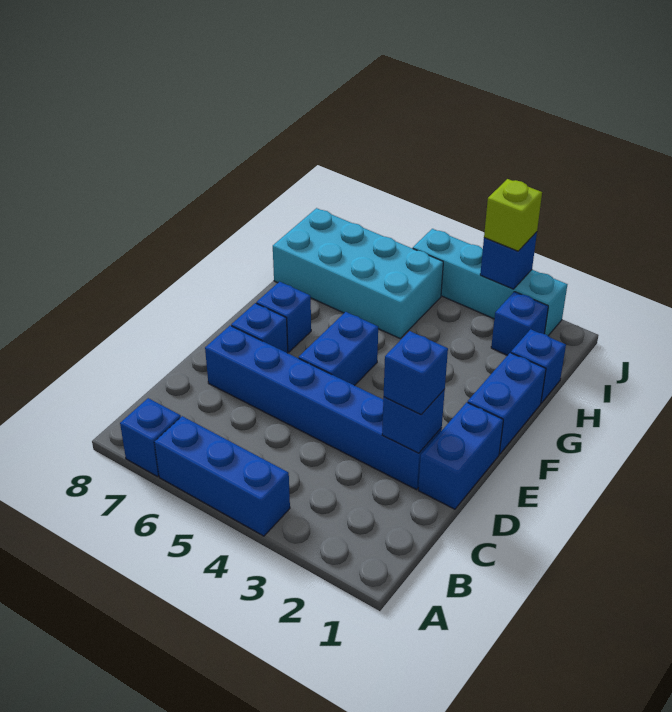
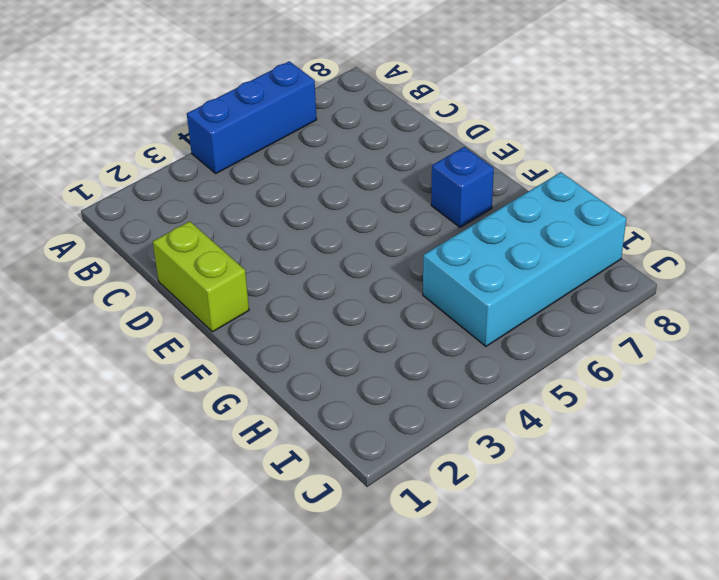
lime brick D1:E1 level 1 -> blue brick D1:E1 level 1
none -> blue brick A7 level 1
none -> blue brick D2:D7 level 1
none -> blue brick E5:F5 level 1

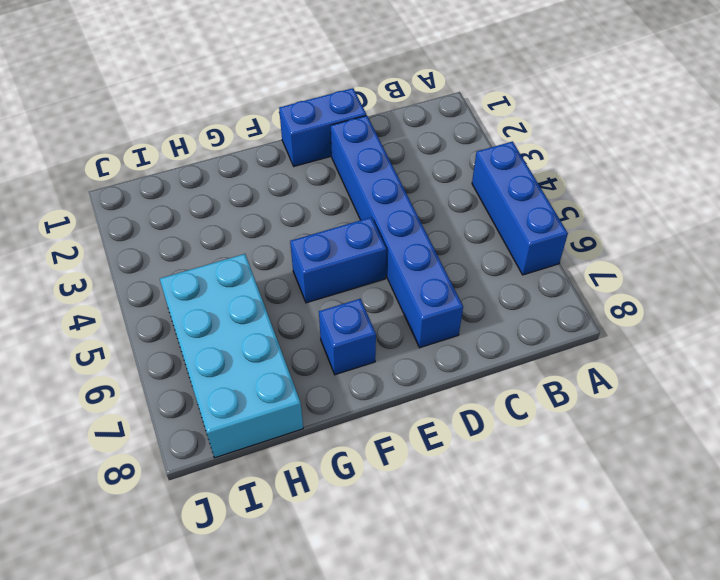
none -> blue brick A7 level 1
none -> blue brick E7 level 1
none -> blue brick F1:G1 level 1

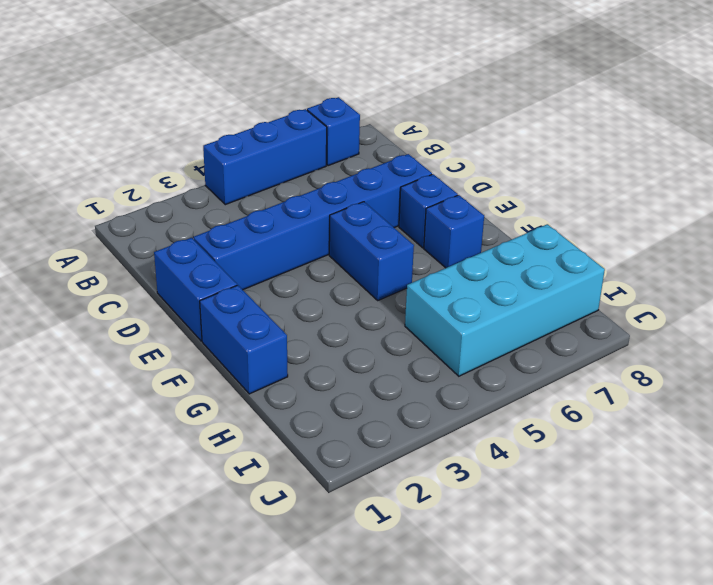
none -> blue brick H1 level 1
none -> blue brick I2 level 1
none -> cyan brick J2:J5 level 1

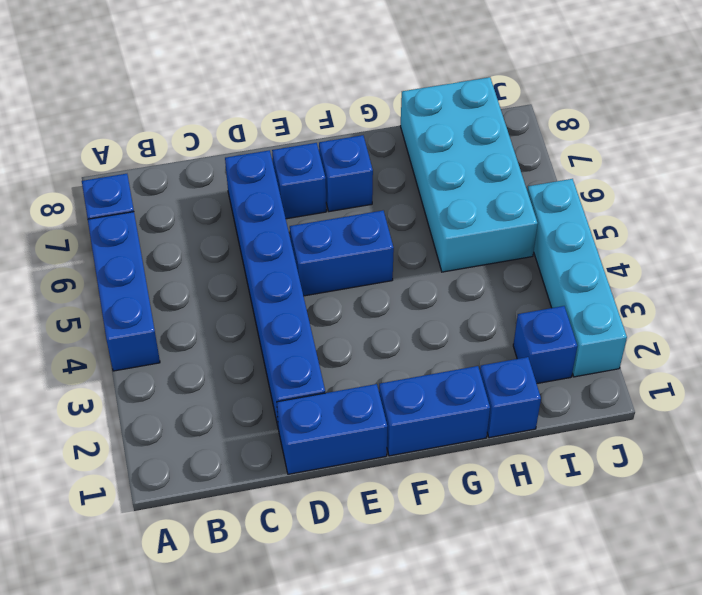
none -> blue brick D2 level 2
none -> blue brick J3 level 2
none -> blue brick D2 level 3

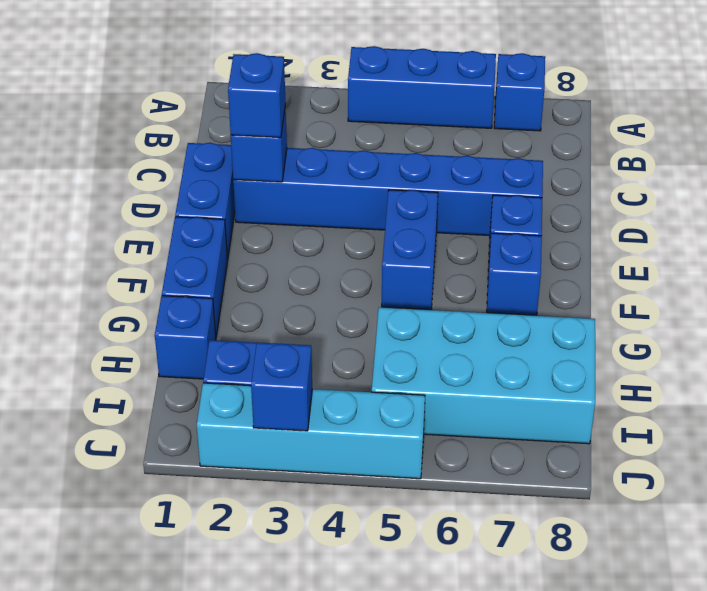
none -> lime brick J3 level 3

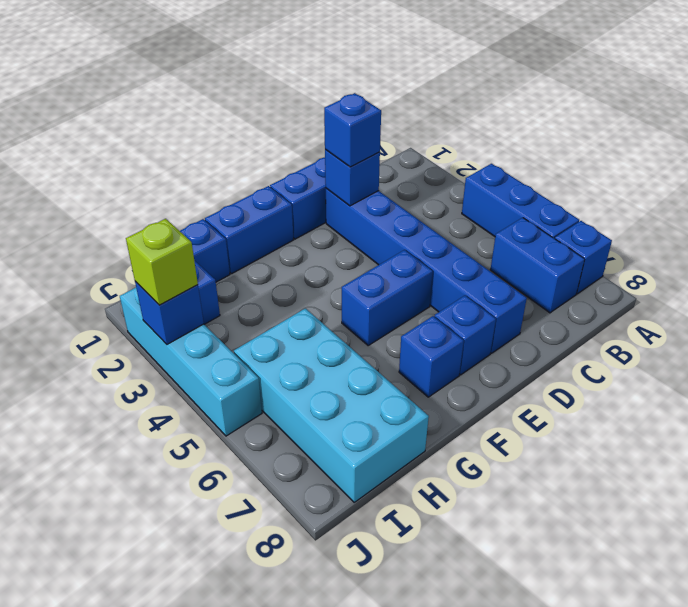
blue brick B6:B7 level 1 -> none

